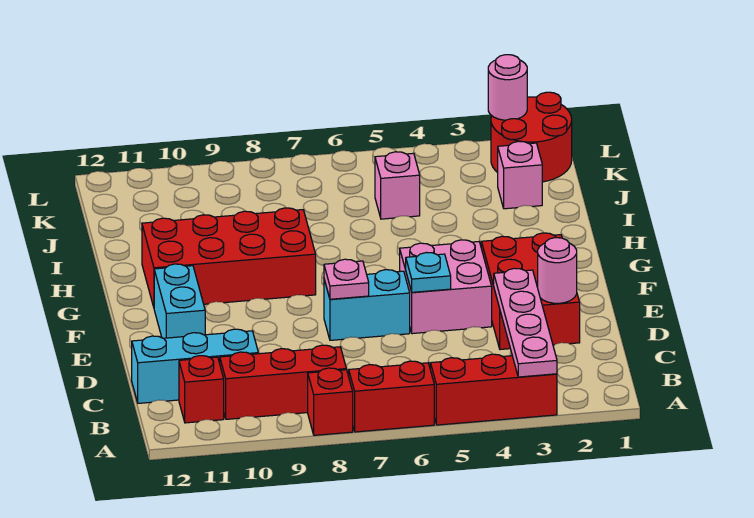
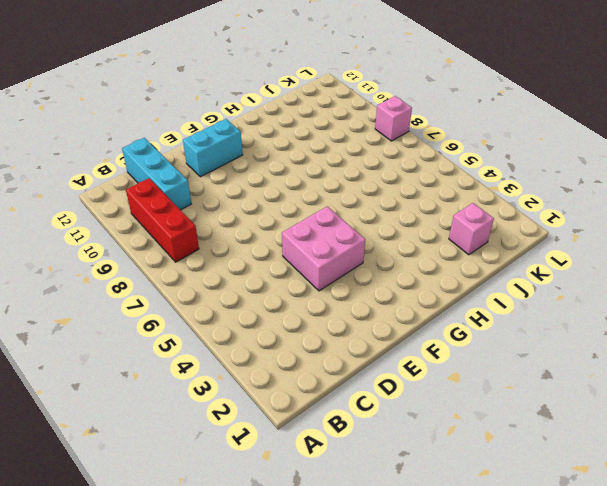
pink brick L8 level 1 -> pink brick J5 level 1
none -> red brick A3:A5 level 1
none -> red brick A6:A7 level 1
none -> red brick A8 level 1

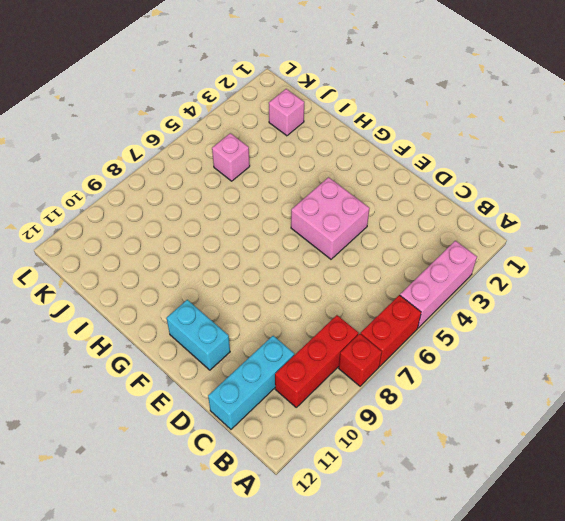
pink brick A3:A5 level 1 -> red brick A3:A5 level 1
none -> red brick B11 level 1
none -> red brick D2:F3 level 1
none -> cyan brick E6:E7 level 1

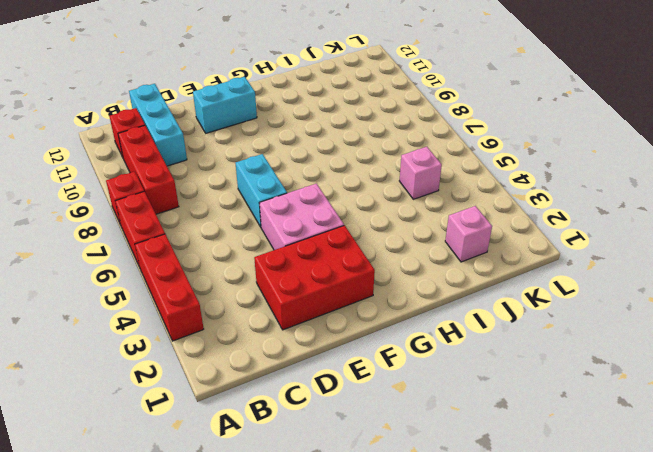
none -> red brick G8:H11 level 1
none -> red round brick K1:L2 level 1
none -> pink plate A3:D3 level 2

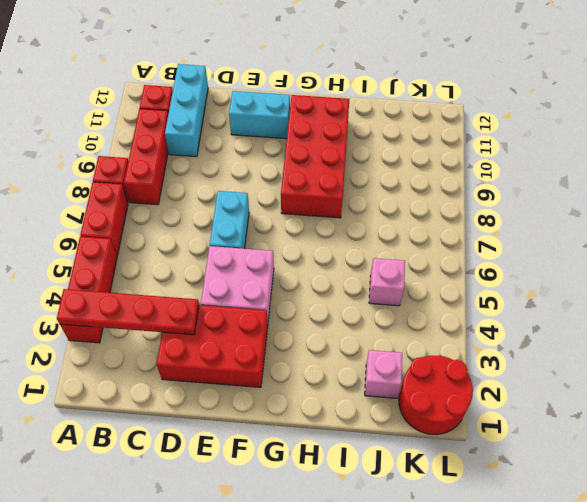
red plate A3:D3 level 2 -> pink plate A3:D3 level 2
none -> pink round brick D2 level 2
none -> cyan plate E5 level 2
none -> pink plate E7 level 2

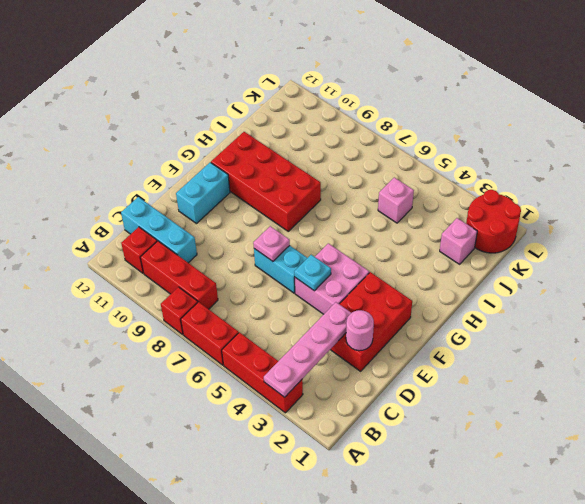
none -> pink round brick L2 level 2

